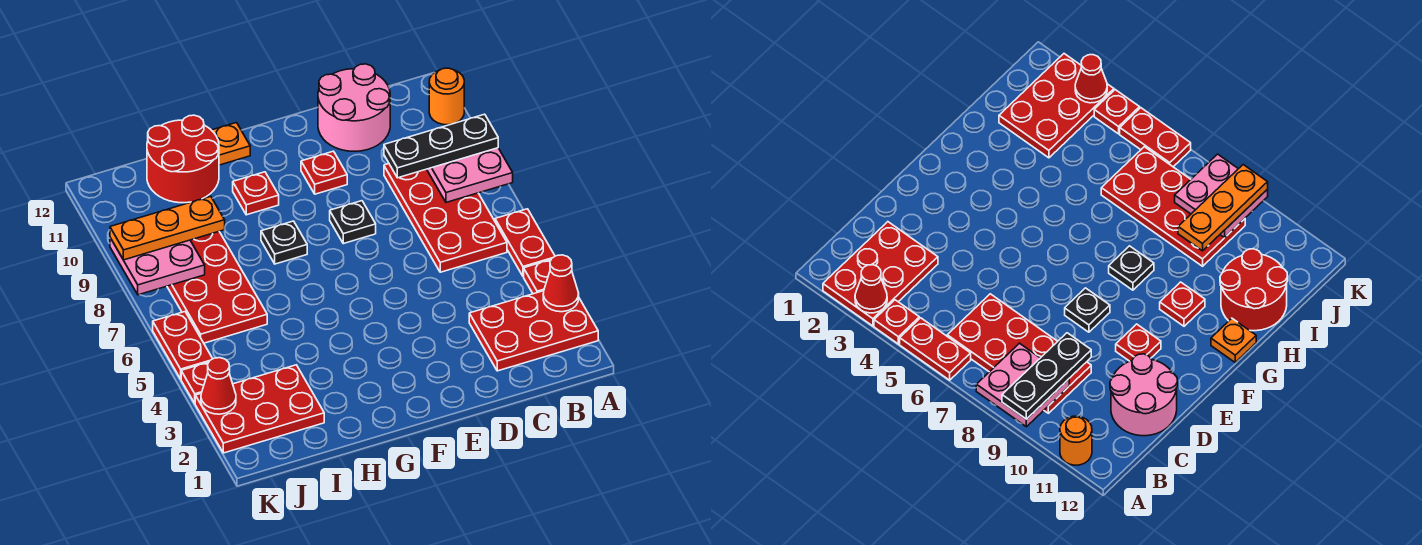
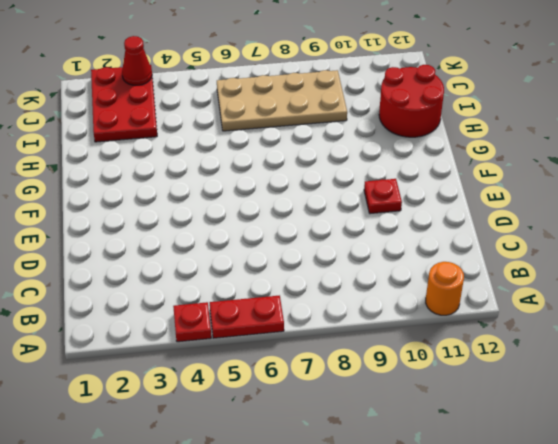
tan plate I6:J9 level 1 -> red plate I6:J9 level 1
none -> red plate A2:C3 level 1
none -> red plate B6:C9 level 1
none -> pink round brick C11:D12 level 1

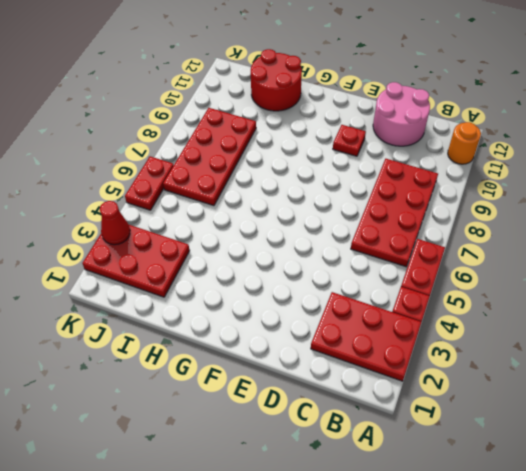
none -> black plate E8 level 1
none -> black plate G8 level 1
none -> red plate G10 level 1

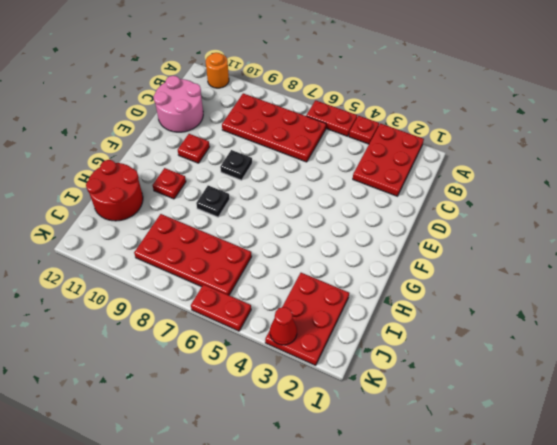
none -> orange plate G12 level 1
none -> red plate K4 level 1
none -> red cone A3 level 2

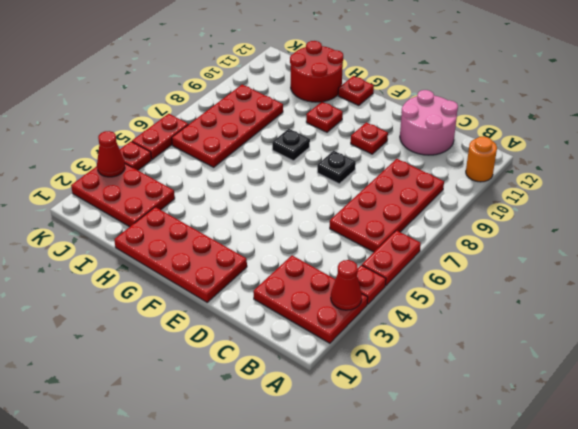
red plate E1:H2 level 1 -> none
red plate G12 level 1 -> orange plate G12 level 1
none -> pink plate A8:B9 level 2
none -> pink plate J8:K9 level 2
none -> black plate A9:C9 level 3

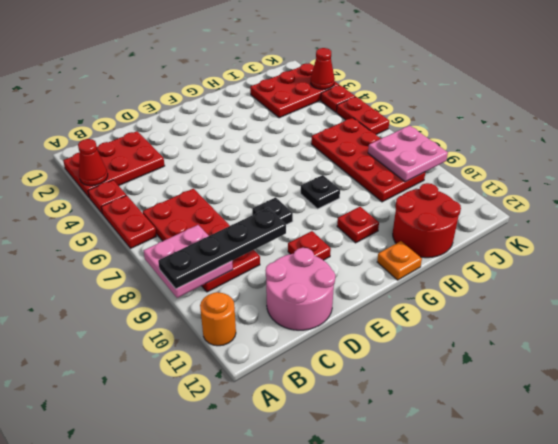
black plate A9:D9 level 3 -> black plate A9:C9 level 3
none -> orange plate I9:K9 level 3

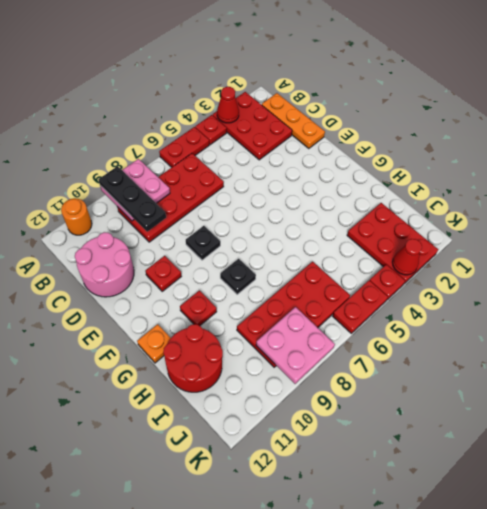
orange plate B1:D1 level 1 -> orange plate I9:K9 level 3

